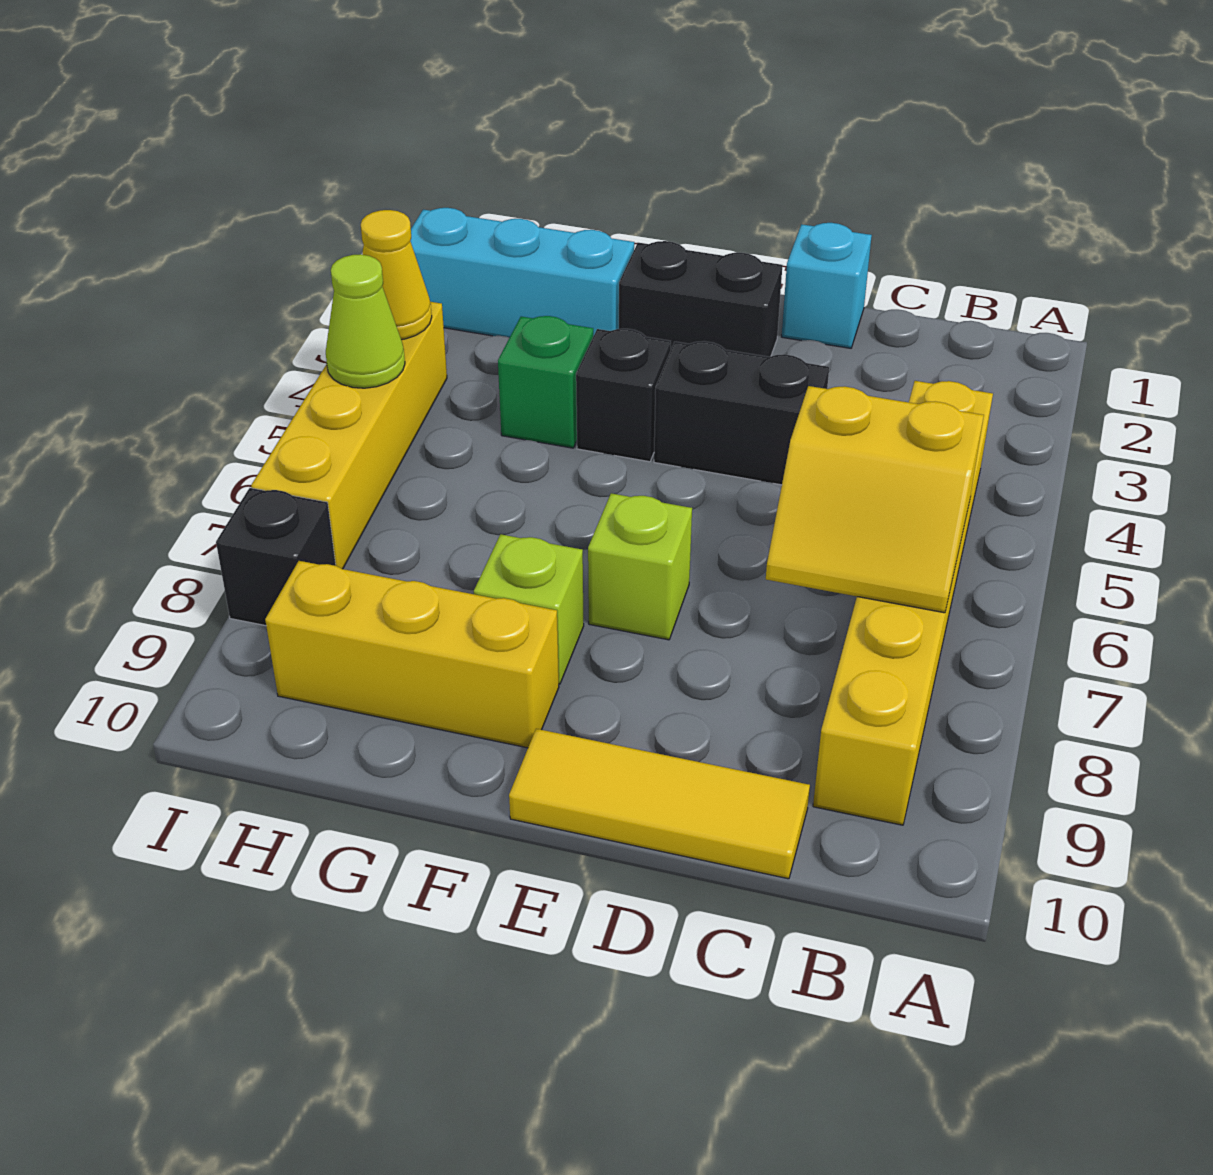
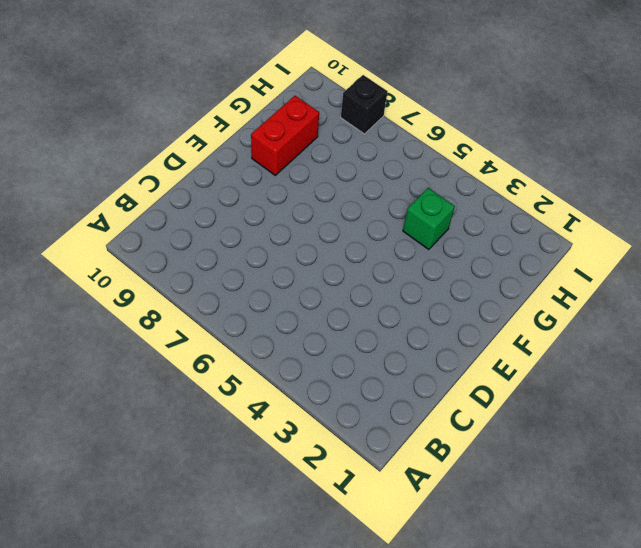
red brick F9:G9 level 1 -> yellow brick F9:H9 level 1
none -> yellow brick B4:B9 level 1
none -> yellow tile C10:E10 level 1
none -> cyan brick D1 level 1

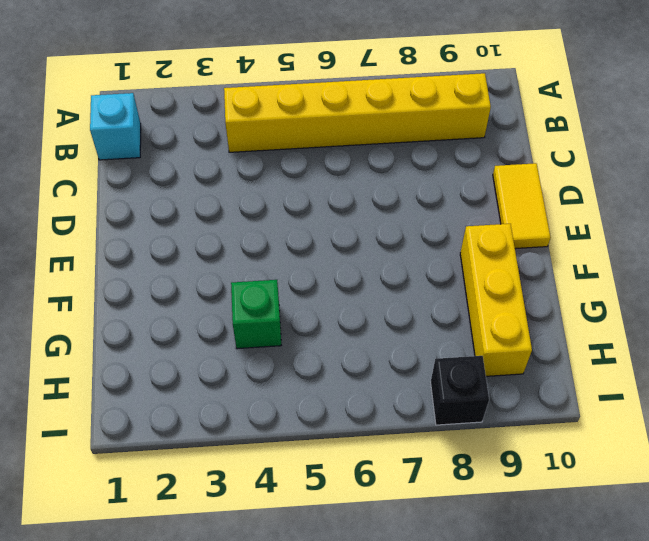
cyan brick B1 level 1 -> cyan brick D1 level 1
yellow tile D10:E10 level 1 -> yellow tile C10:E10 level 1
none -> black brick D4:E4 level 1
none -> black brick E2:F2 level 1
none -> lime brick E7 level 1

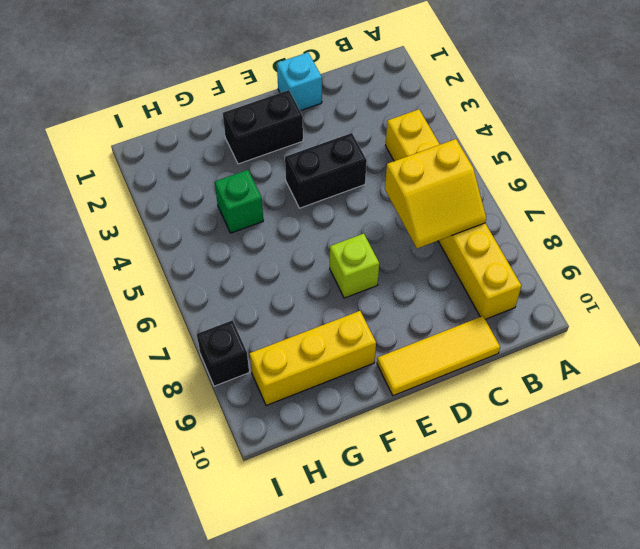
none -> black brick F4 level 1
none -> lime brick F8 level 1
none -> cyan brick G2:I2 level 1

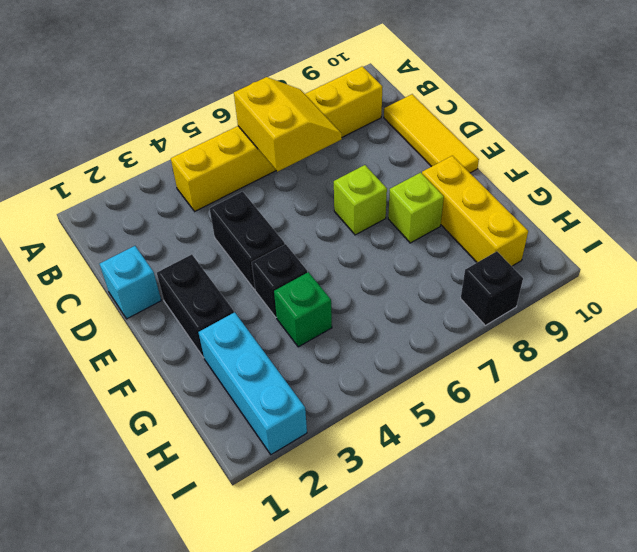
none -> yellow brick I4:I7 level 1
none -> yellow cone I4 level 2
none -> lime cone I5 level 2

